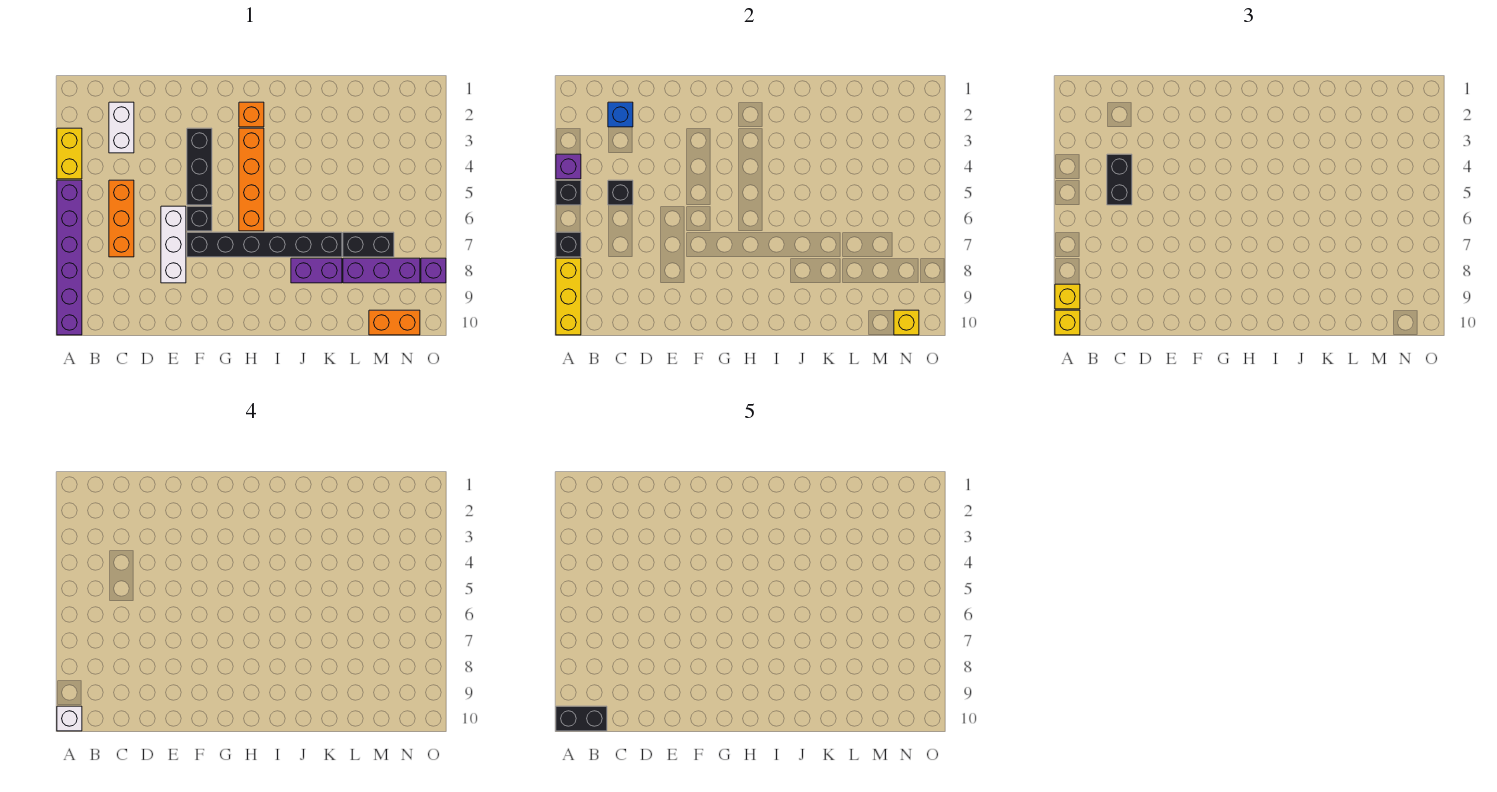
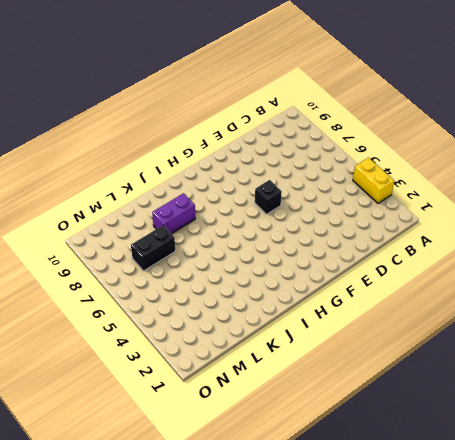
none -> purple brick A5:A10 level 1
none -> white brick C2:C3 level 1
none -> orange brick C5:C7 level 1

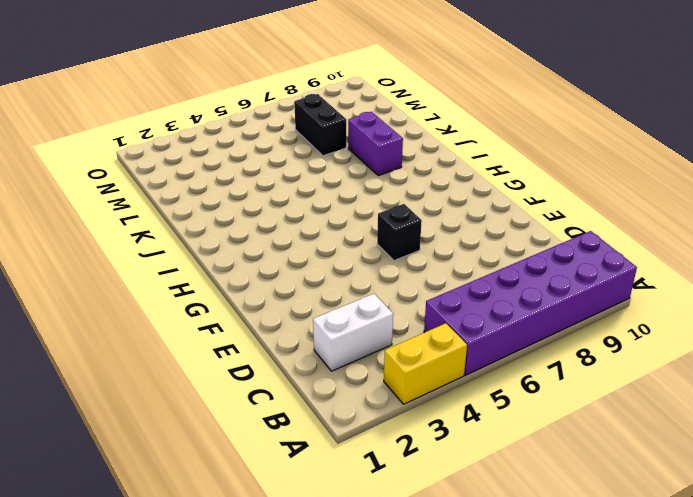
purple brick A5:B10 level 1 -> purple brick A5:A10 level 1
none -> orange brick C5:C7 level 1
none -> white brick E6:E8 level 1
none -> black brick F3:F5 level 1

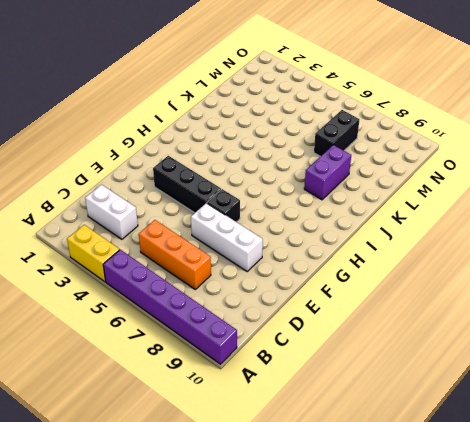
none -> black brick F7:K7 level 1
none -> orange brick H2 level 1
none -> orange brick H3:H6 level 1

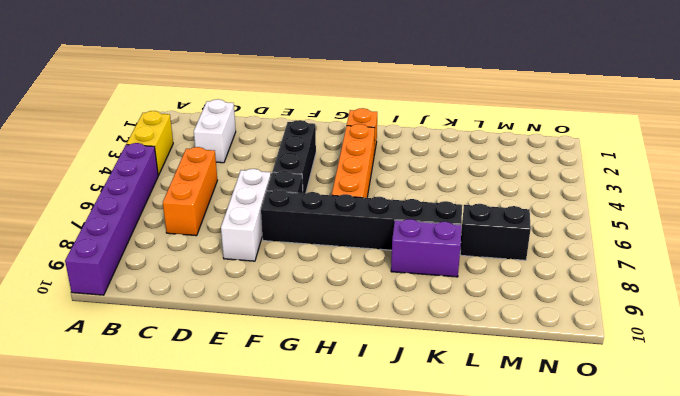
none -> purple brick L8:N8 level 1
none -> orange brick M10:N10 level 1
none -> purple brick O8 level 1

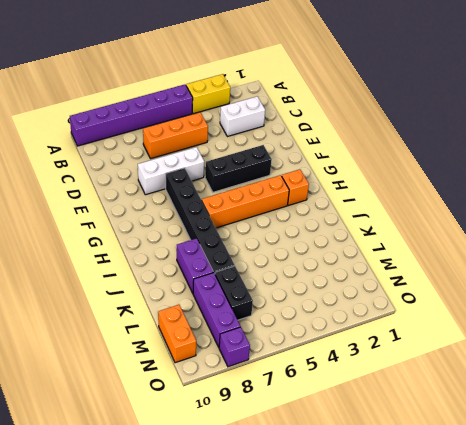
none -> black brick F6 level 1
none -> purple brick A4 level 2
none -> black brick A5 level 2

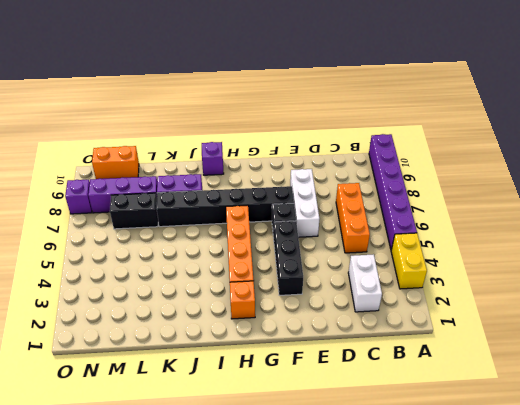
purple brick I10 level 1 -> purple brick A4 level 2
none -> black brick A5 level 2
none -> black brick A7 level 2
none -> yellow brick A8:A10 level 2

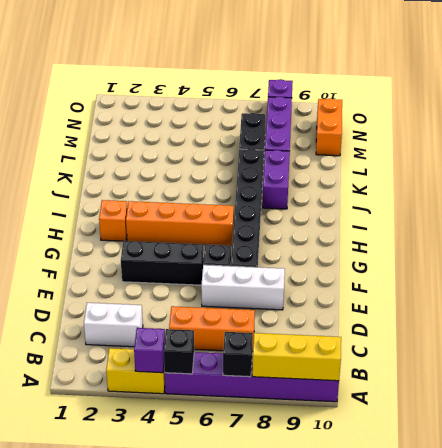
none -> blue brick C2 level 2
none -> black brick C5 level 2
none -> yellow brick N10 level 2

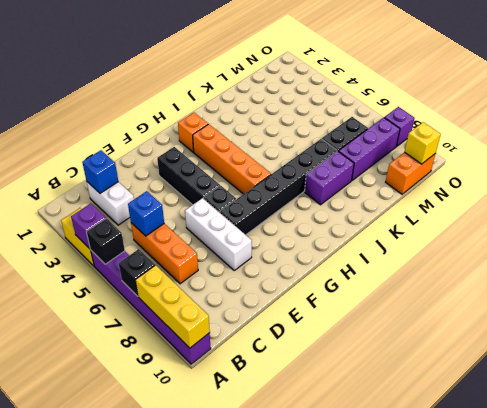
blue brick C5 level 2 -> black brick C5 level 2
none -> yellow brick A9 level 3
none -> yellow brick A10 level 3
none -> black brick C4:C5 level 3

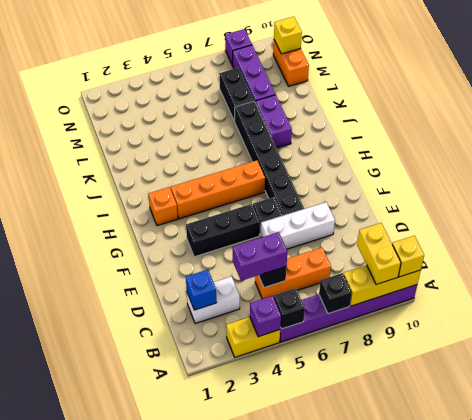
yellow brick A9:B9 level 3 -> yellow brick A9 level 3
purple brick C4:C5 level 3 -> black brick C4:C5 level 3
none -> white brick A10 level 4
none -> black brick A10:B10 level 5

